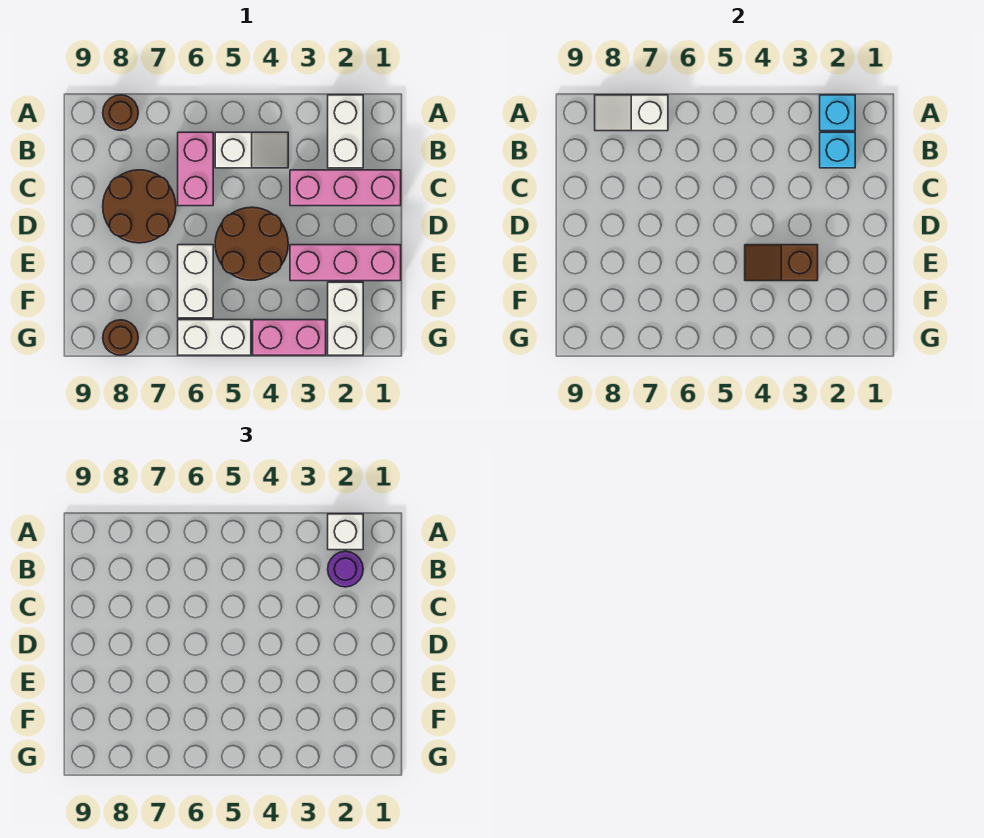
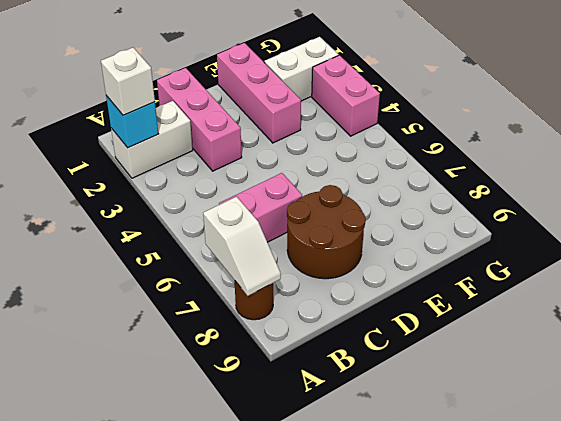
none -> white slope B4:B5 level 1 top 5
none -> brown round brick D4:E5 level 1
none -> white brick E6:F6 level 1

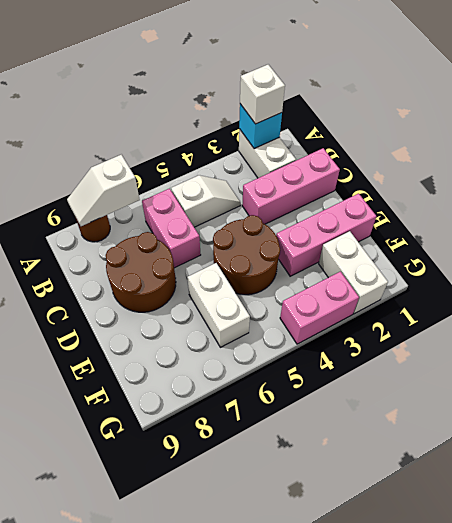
none -> white brick G5:G6 level 1
none -> brown round brick G8 level 1
none -> cyan brick B2 level 2

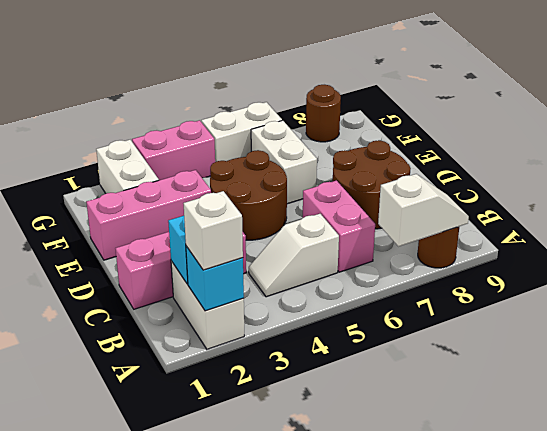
none -> brown slope E3:E4 level 2 top 3
none -> purple round brick B2 level 3

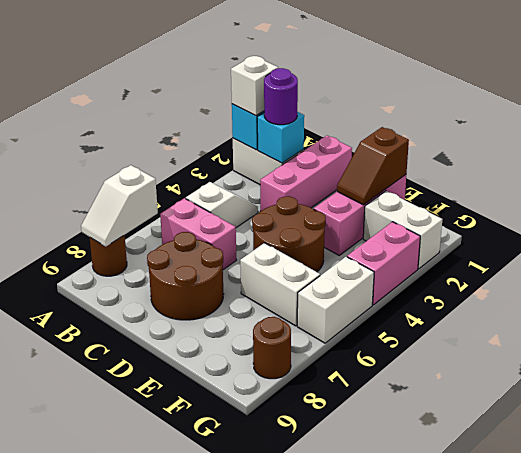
brown slope E1:E2 level 2 top 1 -> brown slope E3:E4 level 2 top 3

